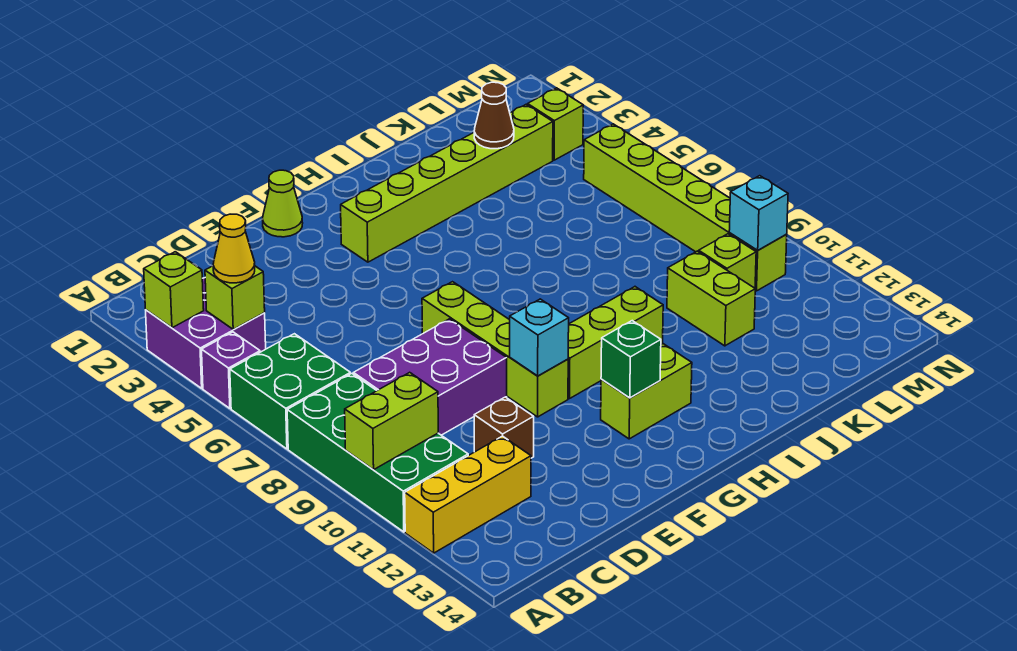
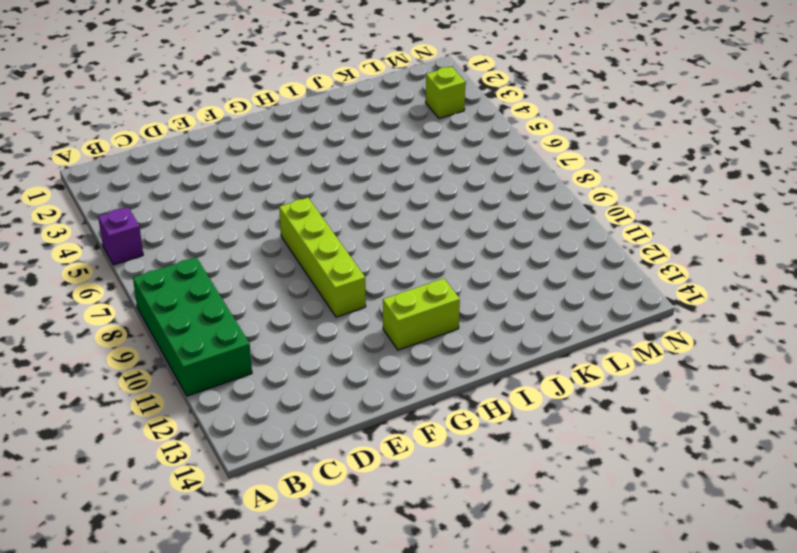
none -> purple brick A3:B4 level 1
none -> green brick A6:B7 level 1
none -> yellow brick A12:C12 level 1

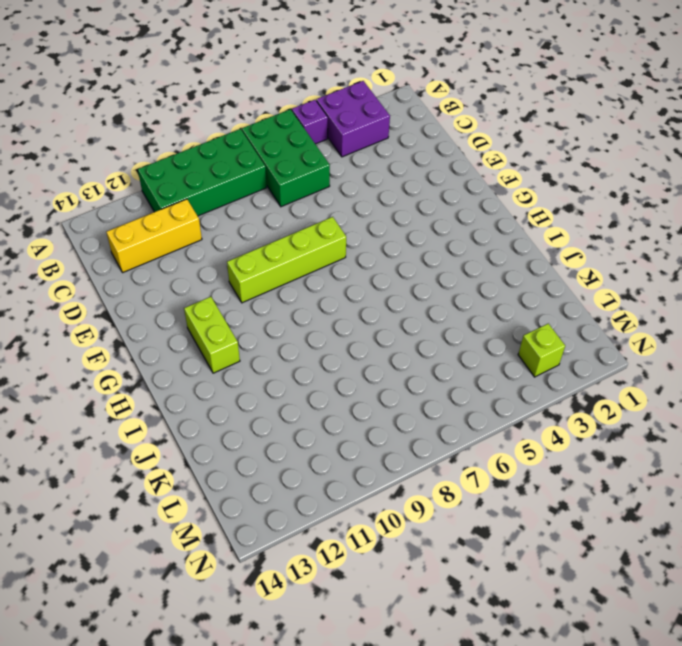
green brick A6:C7 level 1 -> green brick A6:B7 level 1
yellow brick C11:C13 level 1 -> yellow brick A12:C12 level 1
none -> purple brick C8:E9 level 1
none -> brown brick D11 level 1
none -> lime cone F1 level 1

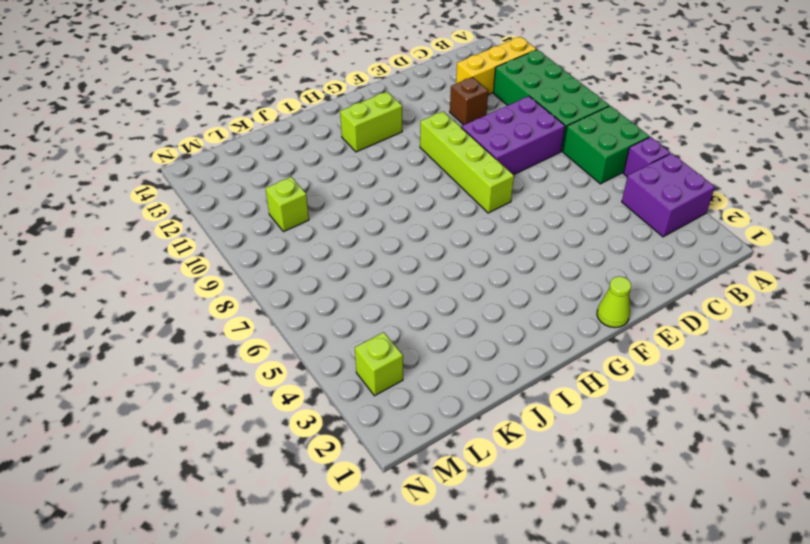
none -> lime brick G3:L3 level 1
none -> lime brick G10:I10 level 1
none -> lime brick K10:K11 level 1

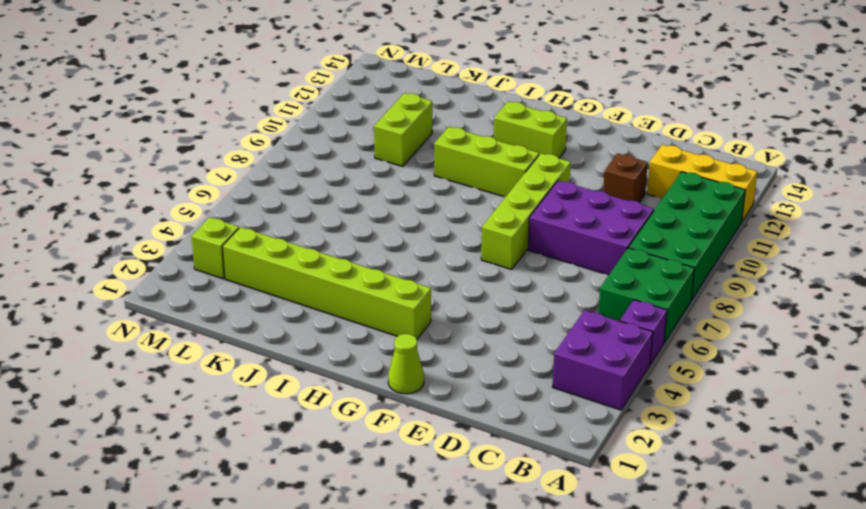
none -> lime brick L10 level 1
none -> lime brick M5:M10 level 1
none -> lime brick A3 level 2

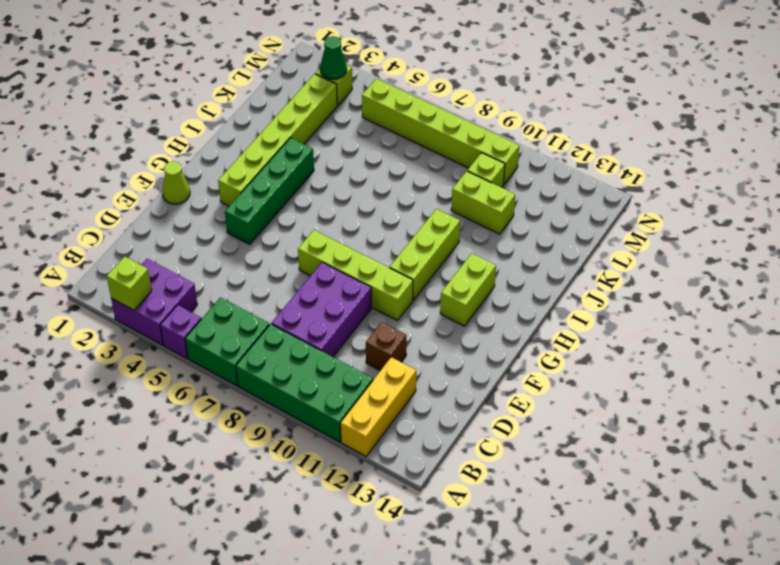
green brick F4:I4 level 1 -> none
green cone M3 level 2 -> none
none -> lime brick A10:B10 level 2
none -> lime brick B4 level 2
none -> cyan brick F10 level 2

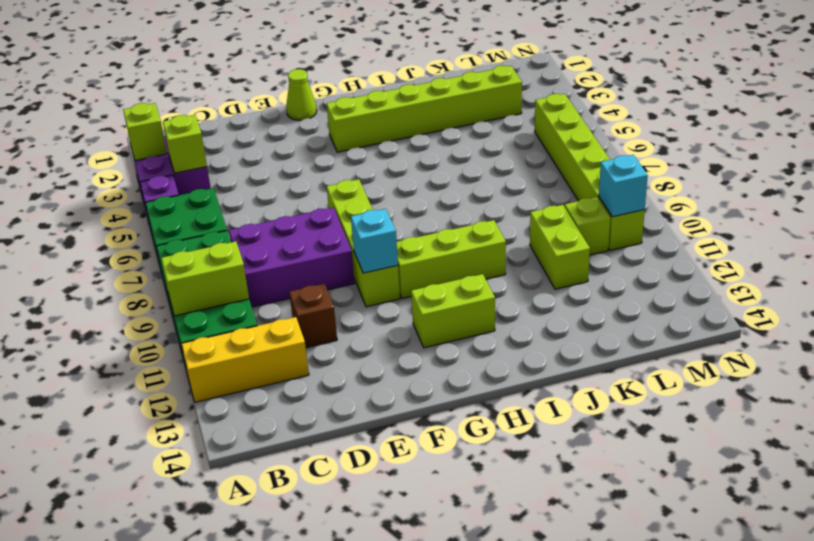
none -> lime brick M3 level 1
none -> green brick G12 level 2
none -> brown cone K3 level 2

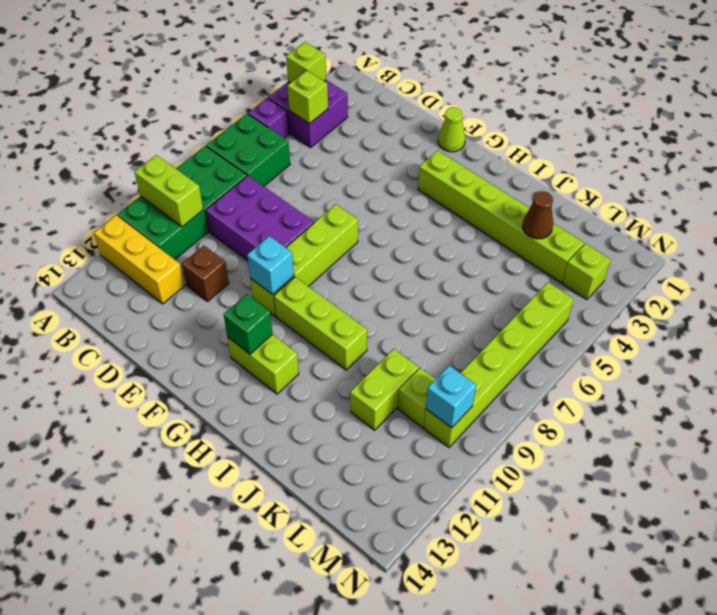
none -> yellow cone B4 level 3

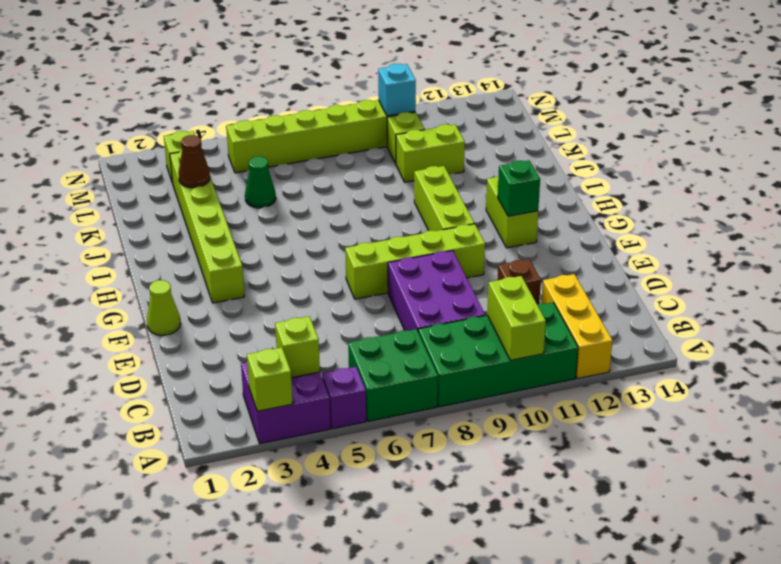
green cone K5 level 1 -> none
none -> cyan brick F10 level 2
none -> yellow cone B4 level 3

